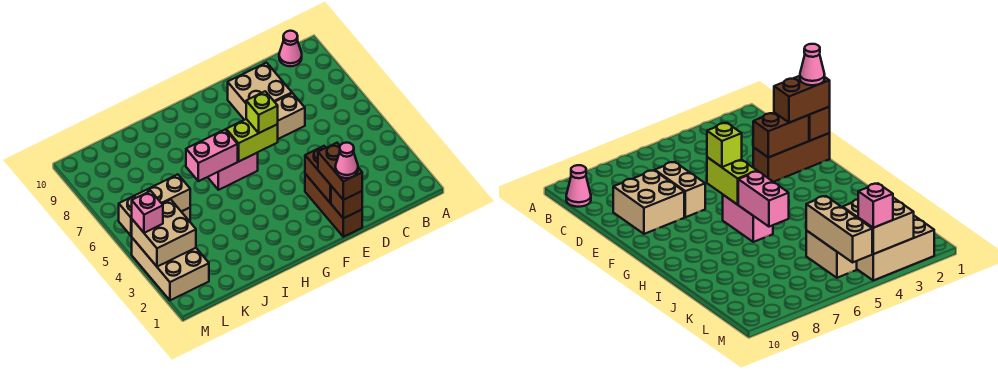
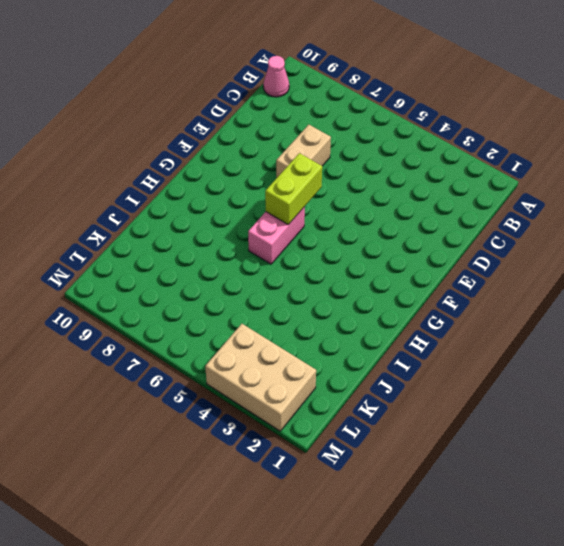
none -> tan brick D8:E9 level 1
none -> brown brick E1:E3 level 1
none -> tan brick K5:L5 level 1

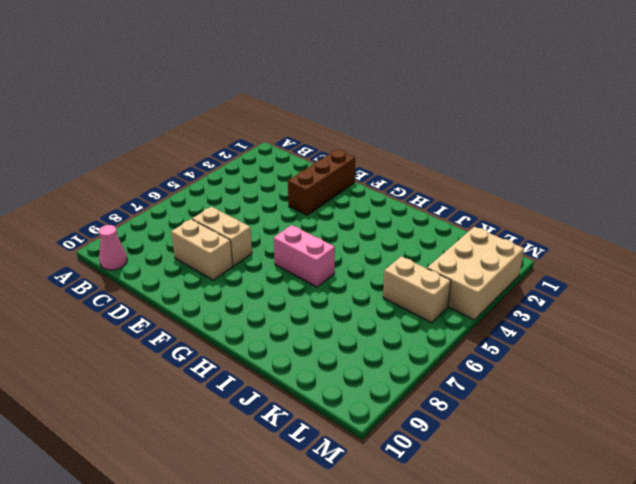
tan brick D8:E8 level 1 -> tan brick D8:E9 level 1
none -> brown brick E1 level 2
none -> brown brick E2:E3 level 2
none -> lime brick F6:G6 level 2

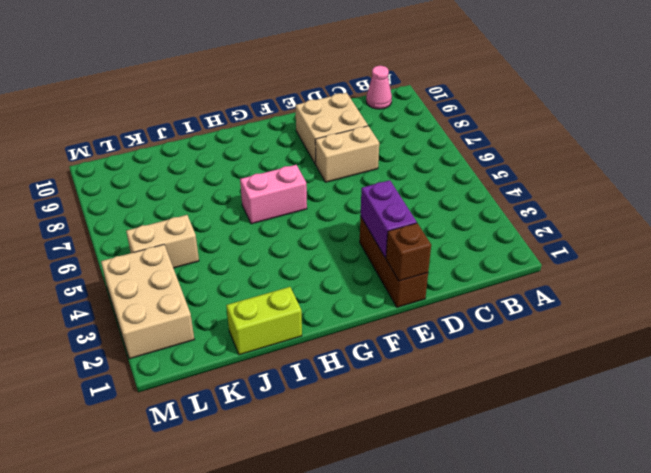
purple brick E2:E3 level 2 -> brown brick E2:E3 level 2
lime brick I1:J1 level 1 -> lime brick F6:G6 level 2
none -> pink brick H6:I6 level 2
none -> tan brick K5:M5 level 2
none -> tan brick L3:M4 level 2

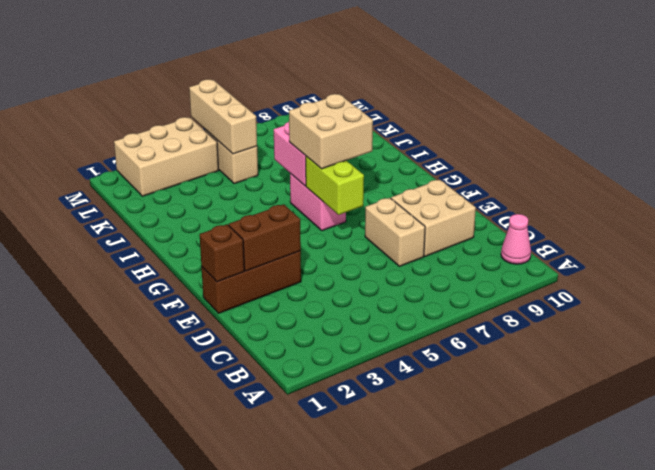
tan brick G6:H7 level 3 -> tan brick L3:M4 level 2
none -> brown brick E1:E2 level 3
none -> lime brick F6 level 3
none -> pink brick M4 level 3

